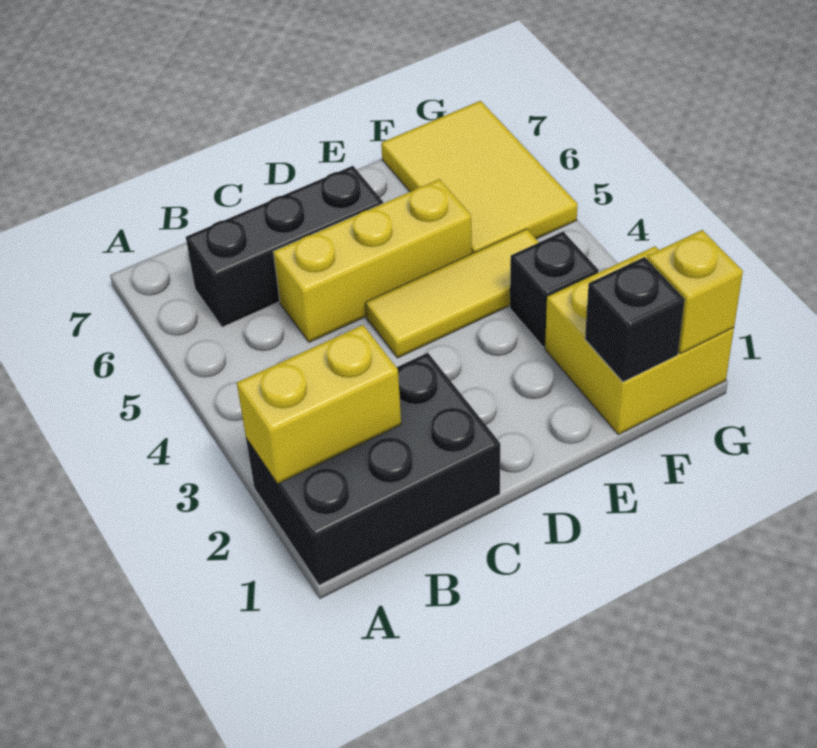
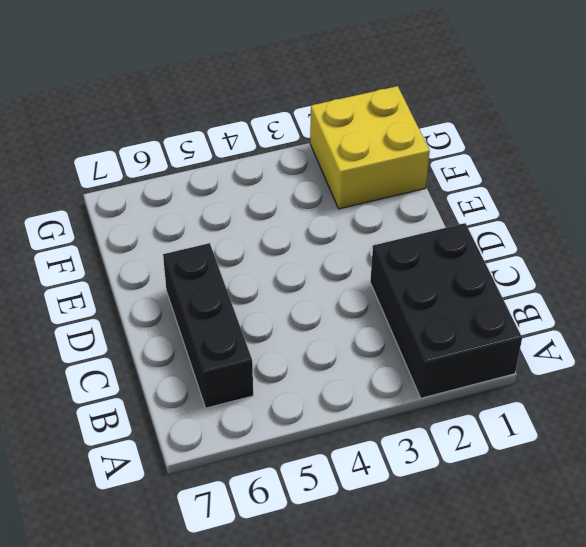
none -> yellow brick C5:E5 level 1
none -> yellow tile D4:F4 level 1

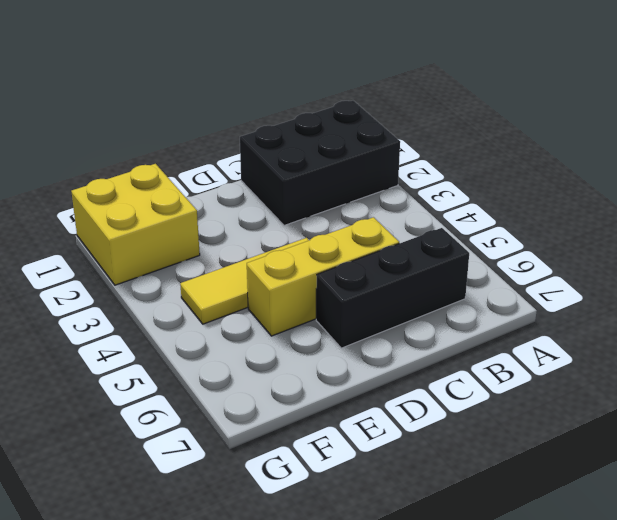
none -> black brick F3 level 1
none -> yellow tile F5:G7 level 1

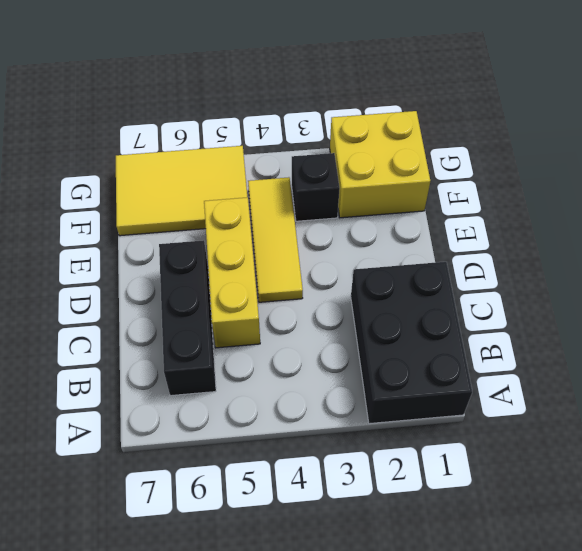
none -> yellow brick A2:B2 level 2
none -> black brick F1 level 2

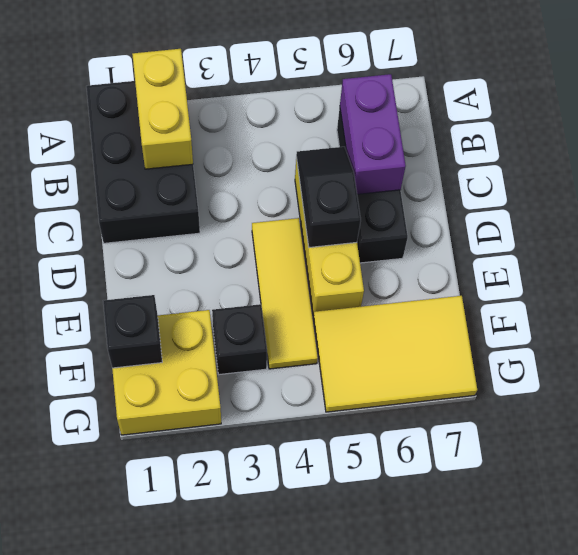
purple brick B6:C6 level 2 -> none
black slope C5:D5 level 2 top D -> none
none -> yellow brick G1 level 2

